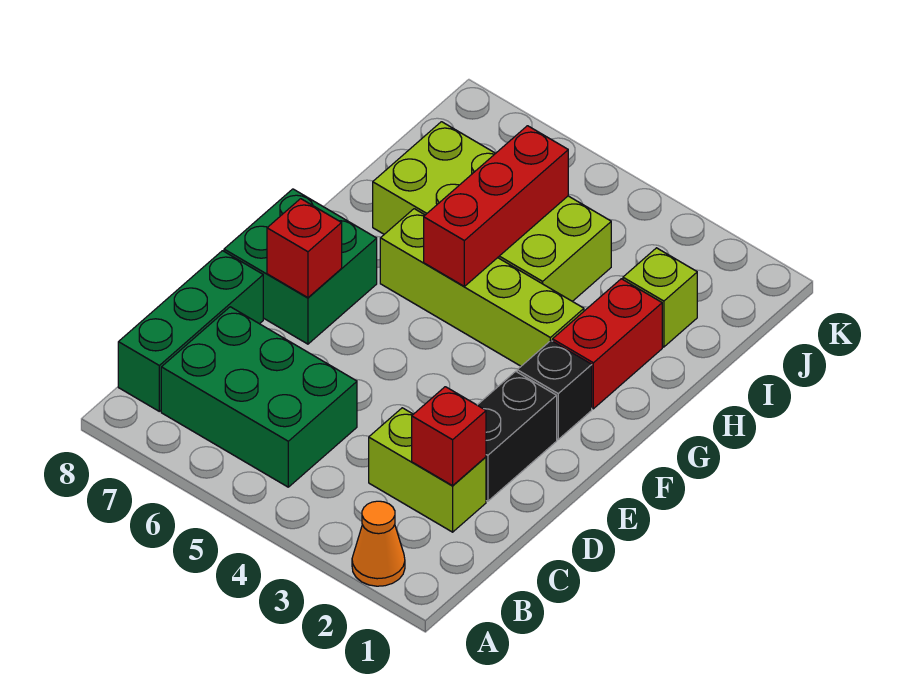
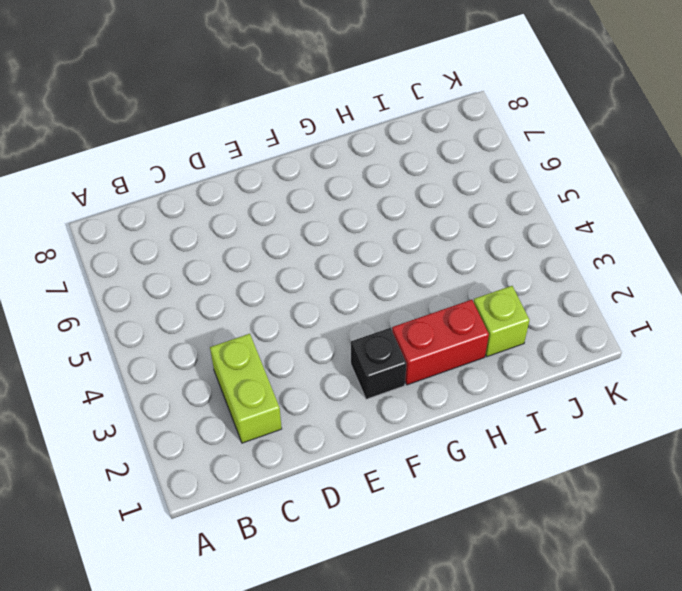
none -> orange cone A2 level 1
none -> green brick B5:C7 level 1
none -> green brick B8:D8 level 1

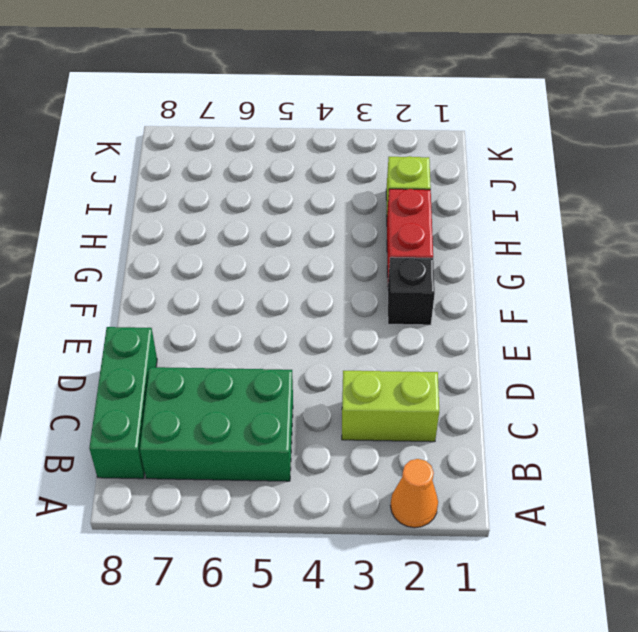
none -> black brick D2:E2 level 1
none -> green brick E7:F8 level 1
none -> lime brick G3:G6 level 1

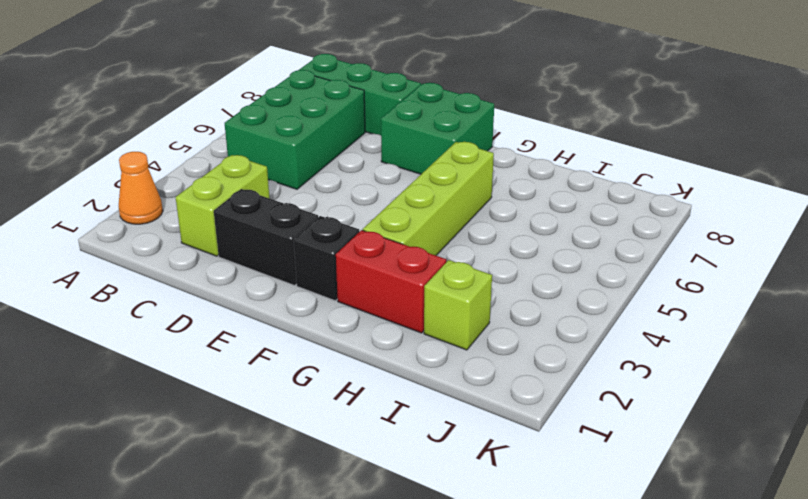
none -> lime brick H4:I7 level 1
none -> red brick C2 level 2
none -> red brick E7 level 2

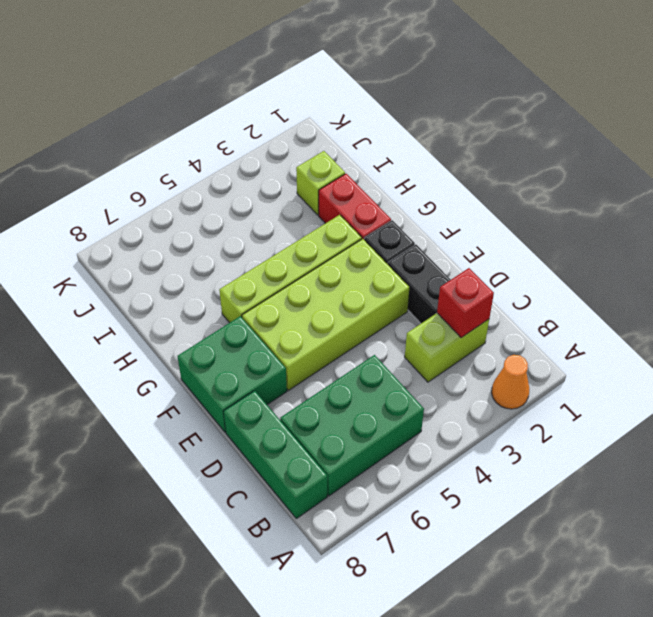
lime brick E3:F6 level 1 -> lime brick H4:I7 level 1
none -> red brick E7 level 2
none -> red brick G5:I5 level 2

